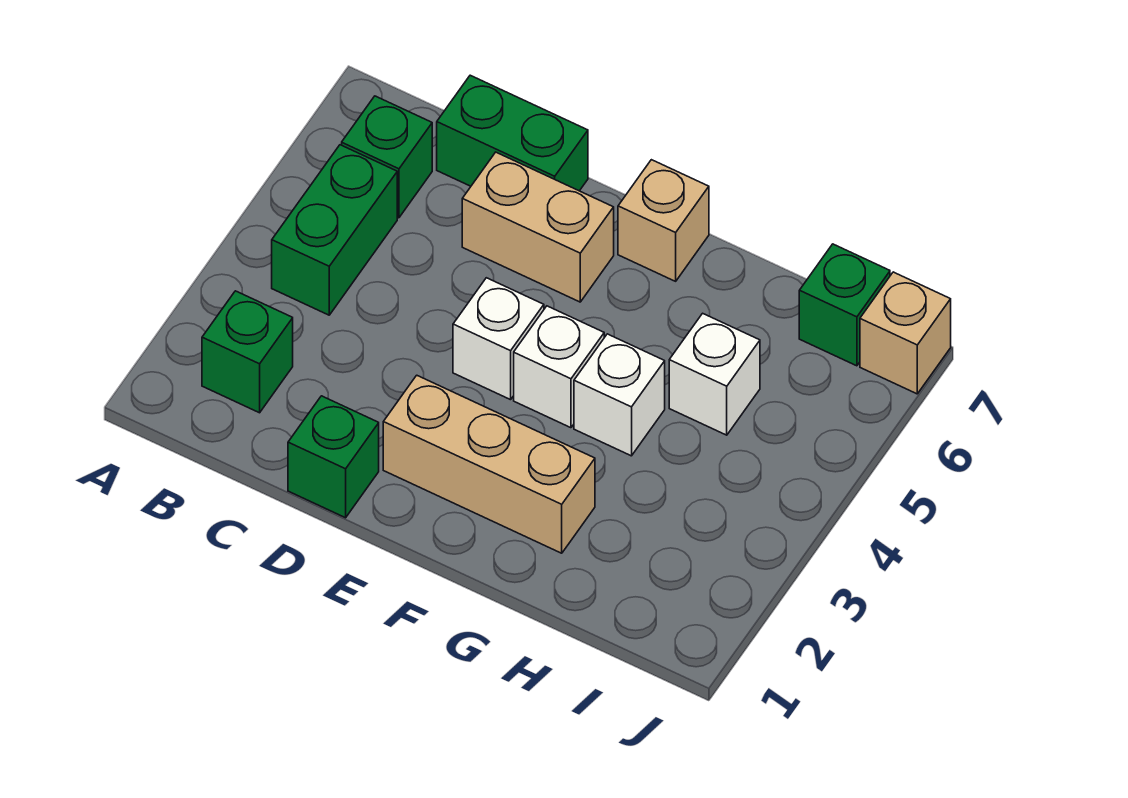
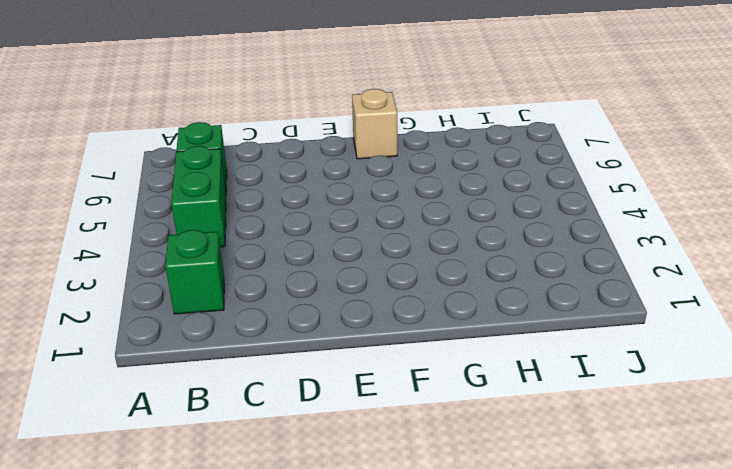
none -> green brick C7:D7 level 1
none -> green brick D1 level 1
none -> tan brick D6:E6 level 1

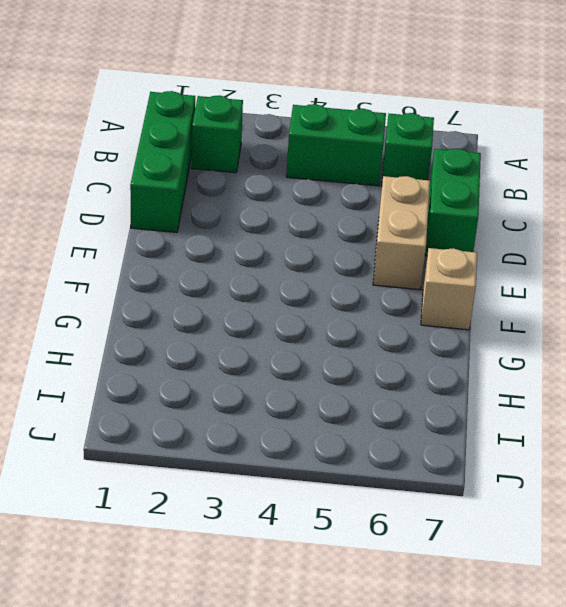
green brick B1:D1 level 1 -> green brick D1 level 1
none -> tan brick E2:G2 level 1
none -> white brick E4 level 1
none -> white brick F4 level 1

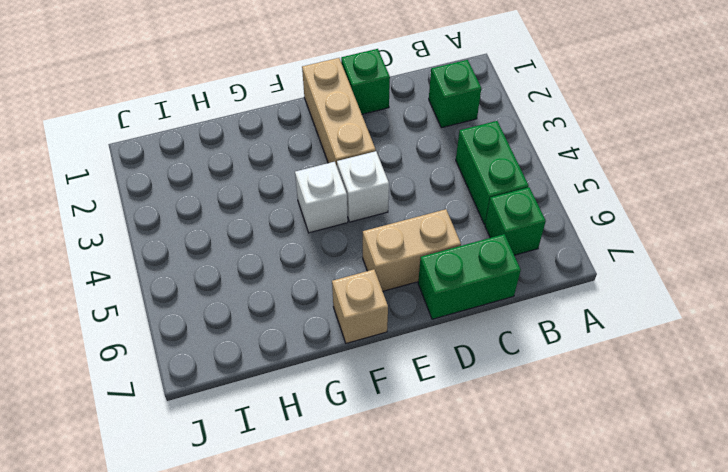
tan brick E1:E3 level 1 -> tan brick E2:G2 level 1
none -> white brick G4 level 1
none -> white brick H5 level 1
none -> green brick I7 level 1

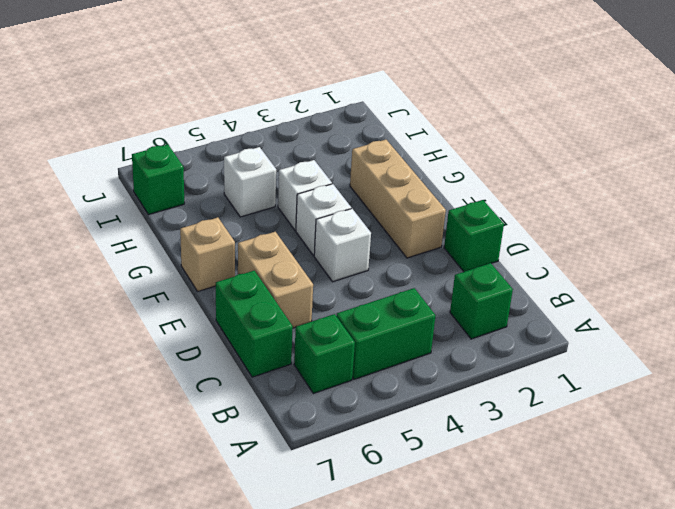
none -> tan brick J7 level 1

